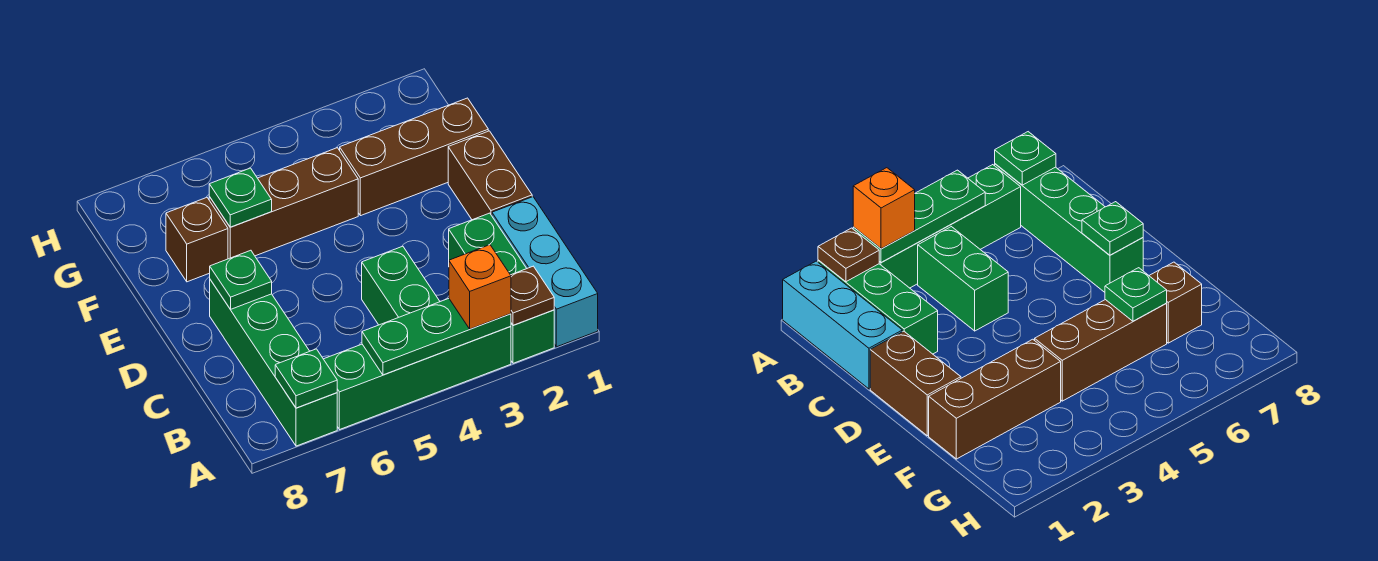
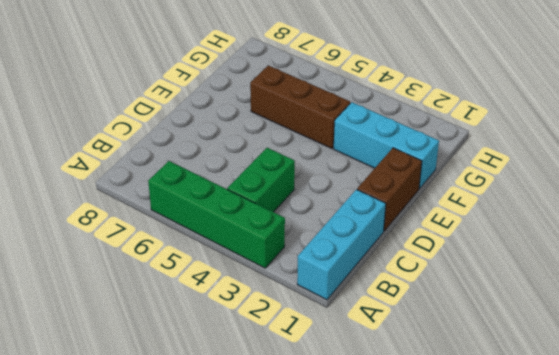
cyan brick F1:F3 level 1 -> brown brick F1:F3 level 1
none -> green brick A2:C2 level 1
none -> green brick A7:D7 level 1
none -> brown brick F7 level 1

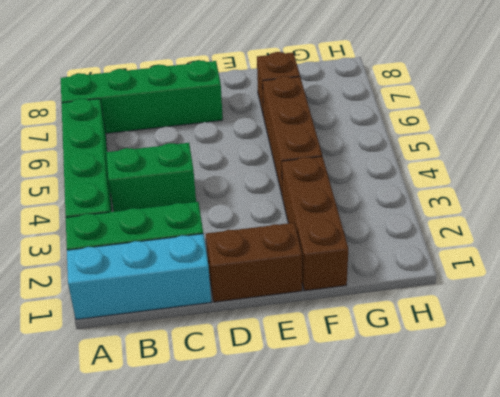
none -> brown plate A2 level 2
none -> green plate A3:A5 level 2
none -> green plate A7 level 2

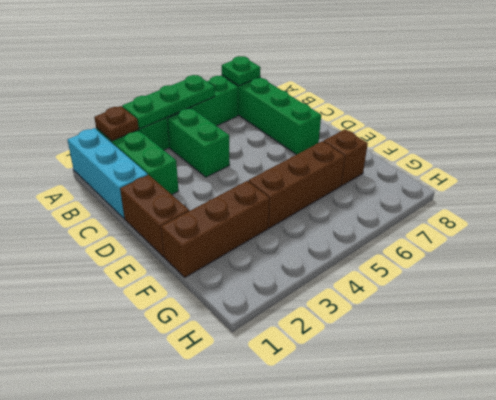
none -> green plate D7 level 2
none -> green plate F6 level 2
none -> orange brick A3 level 3

